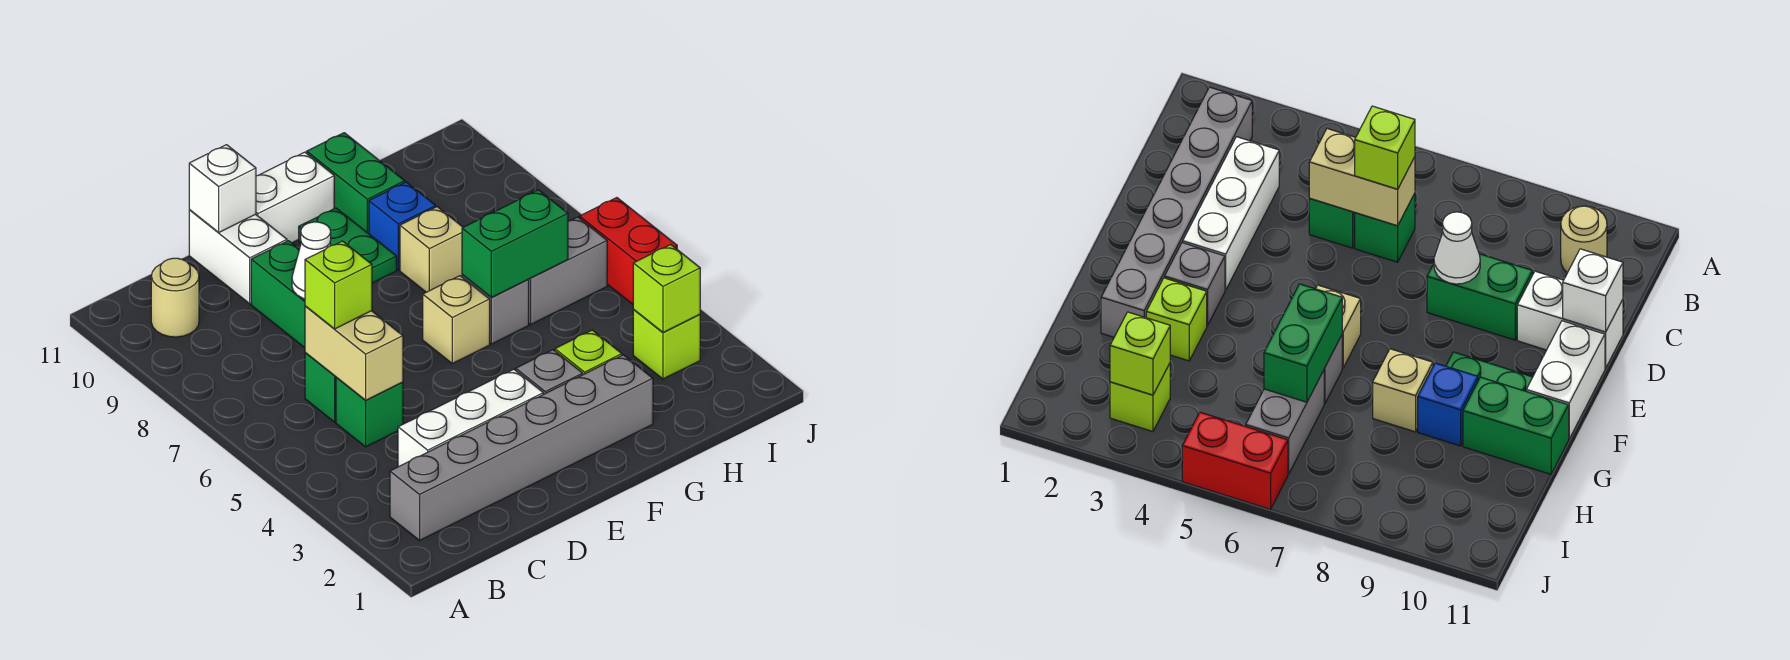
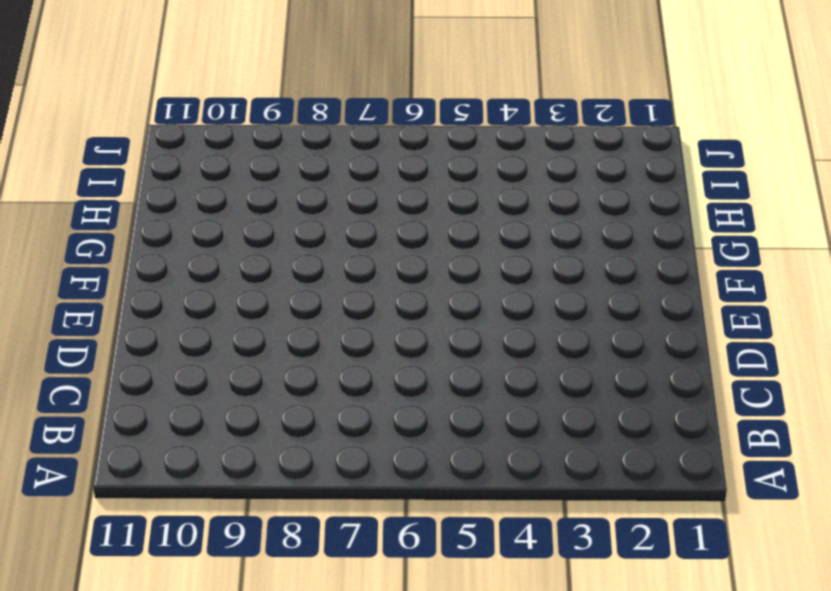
none -> grey brick B2:G2 level 1
none -> tan round brick B10 level 1
none -> white brick C3:E3 level 1

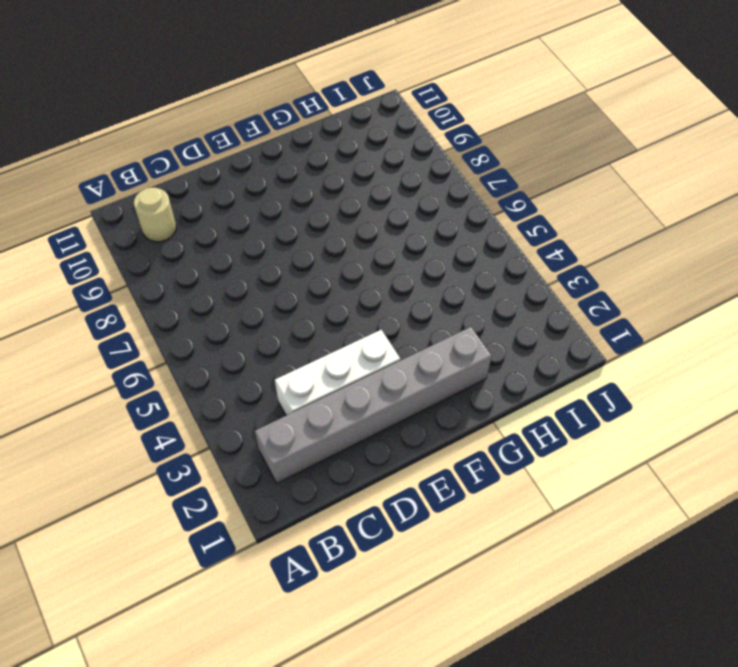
none -> green brick C5 level 1
none -> green brick C6 level 1
none -> green brick D8:D9 level 1

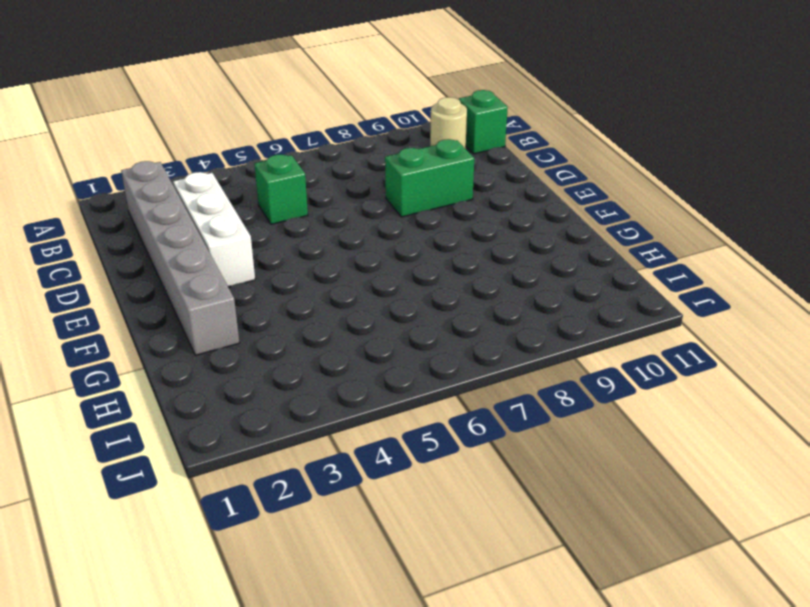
green brick B11 level 1 -> green brick C6 level 1
none -> white brick D10:D11 level 1
none -> white brick E11:F11 level 1
none -> grey brick F3 level 1

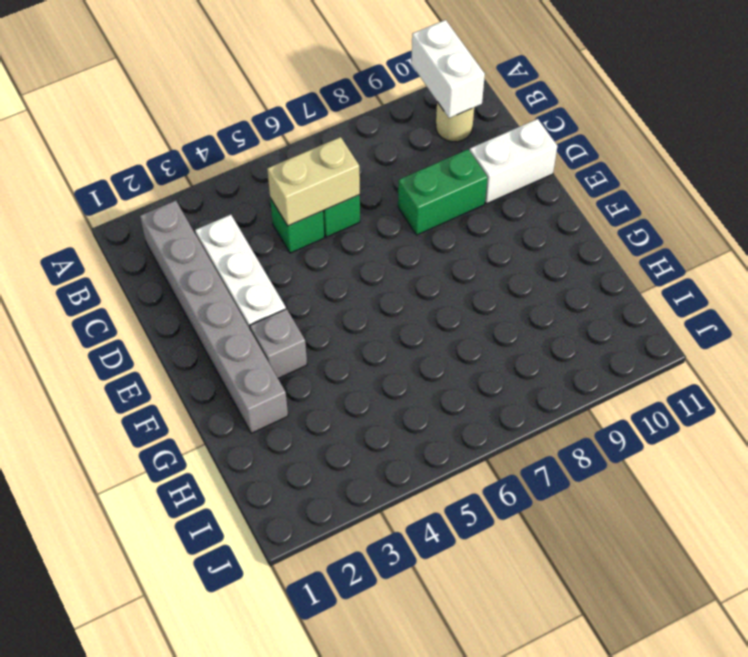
white brick A10:B10 level 2 -> white brick E11:F11 level 1
none -> tan brick F6 level 1
none -> green plate F9:F10 level 1
none -> lime brick G3 level 1

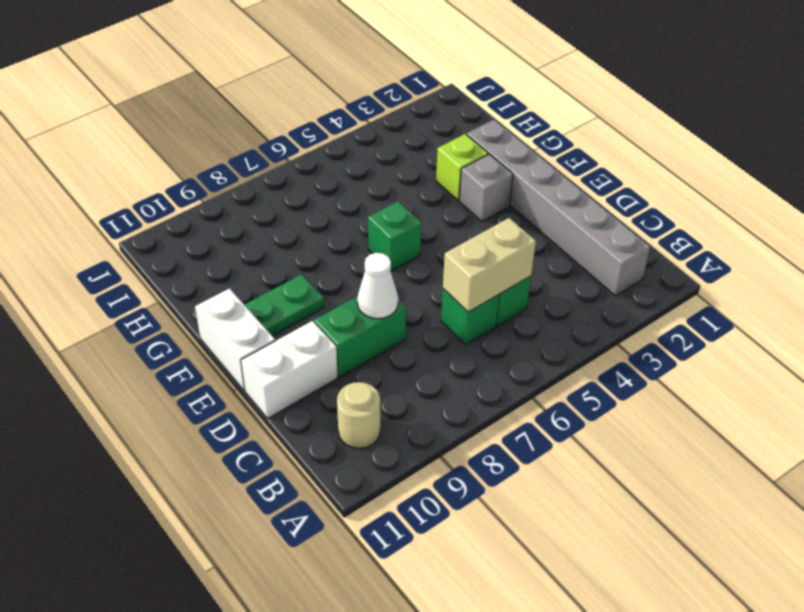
green brick F6 level 1 -> tan brick F6 level 1
none -> white brick C3:E3 level 1
none -> grey brick G6 level 1
none -> tan brick G8 level 1

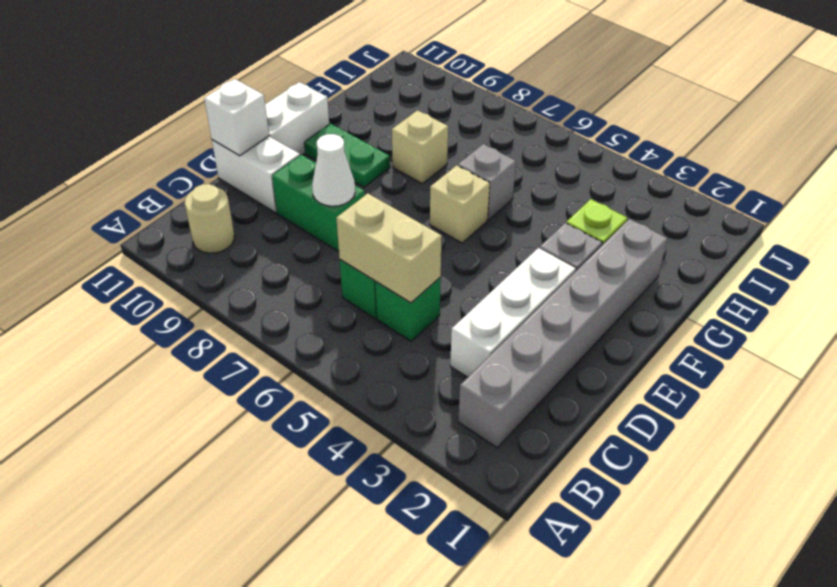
none -> blue brick G9 level 1
none -> green brick G10:G11 level 1
none -> grey brick H6:I6 level 1

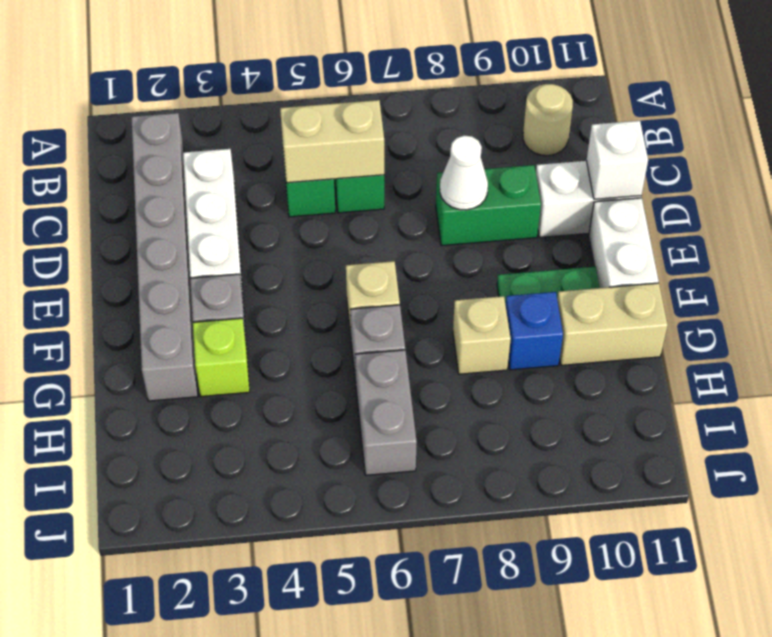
tan brick G10:G11 level 1 -> green brick G10:G11 level 1
none -> lime brick I3 level 1
none -> red brick J5:J6 level 1
none -> green brick G6:H6 level 2

